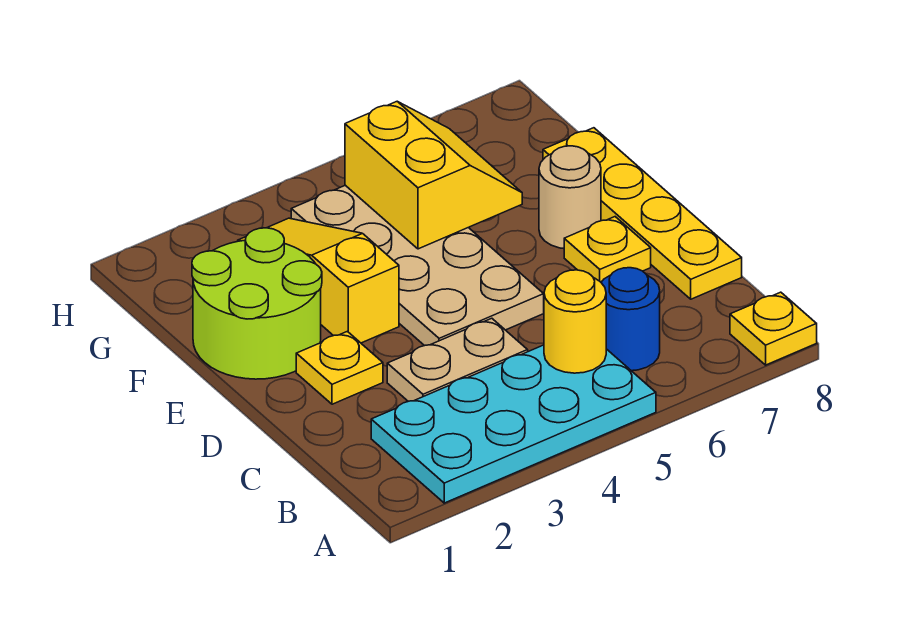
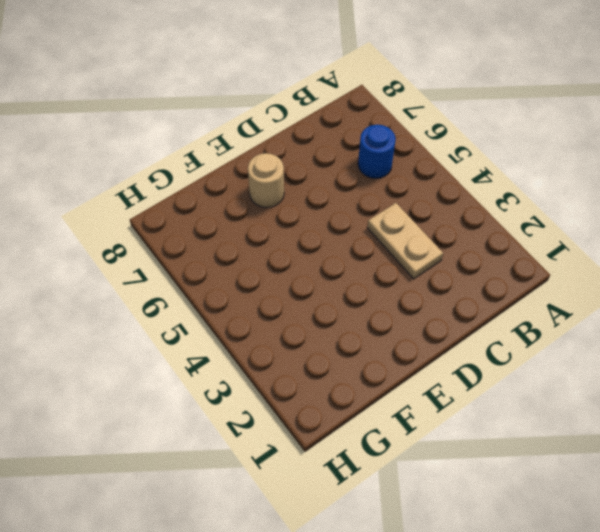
none -> cyan plate A2:B5 level 1
none -> yellow plate A8 level 1
none -> yellow plate C8:F8 level 1

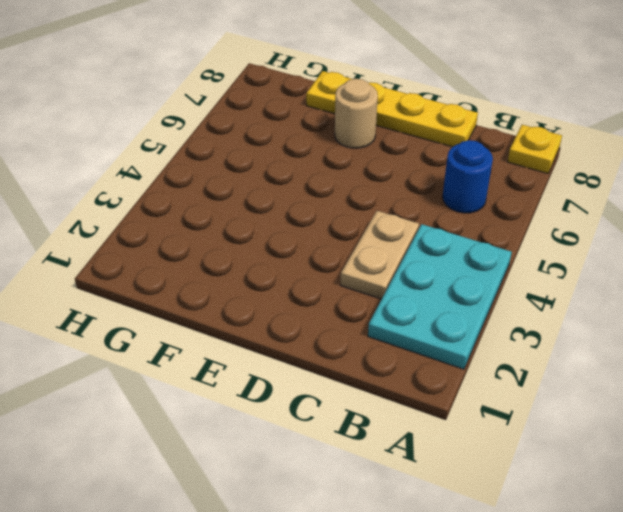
cyan plate A2:B4 level 1 -> cyan plate A2:B5 level 1
none -> yellow plate D2 level 1
none -> tan plate D4:G5 level 1
none -> yellow plate D7 level 1

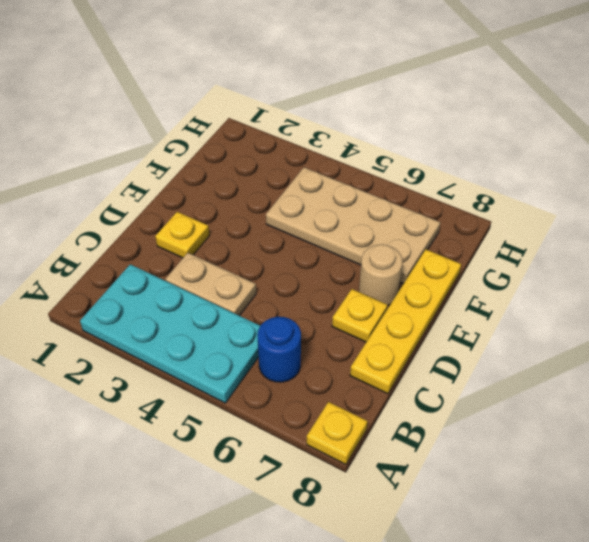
tan plate F4:G7 level 1 -> tan plate D4:G5 level 1
none -> lime round brick E1:F2 level 1
none -> yellow slope E3:G3 level 1 top E
none -> yellow round brick B5 level 2

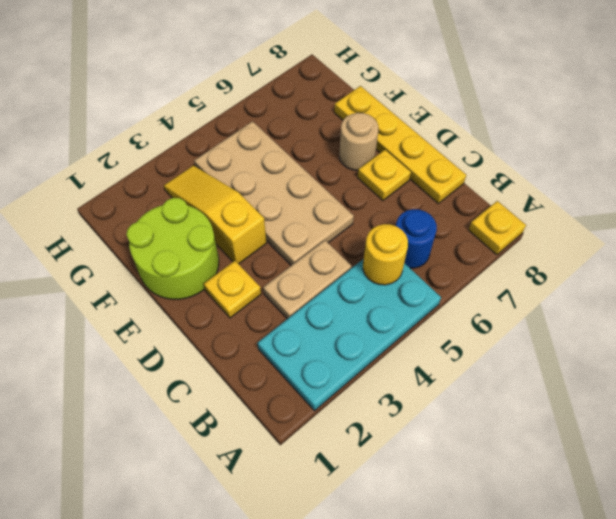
none -> yellow slope F5:G6 level 2 top 5

